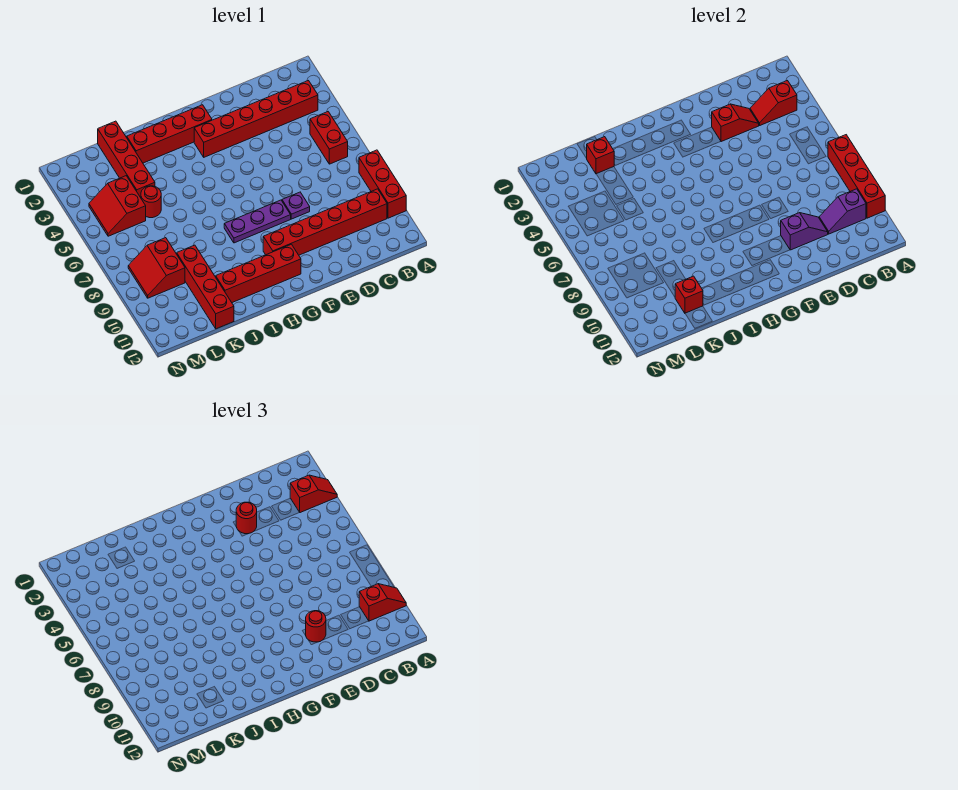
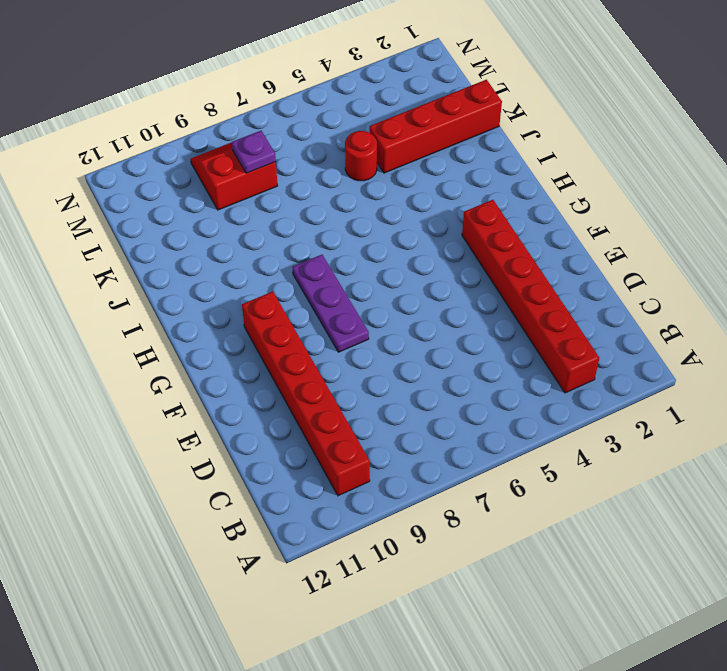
purple plate L8 level 2 -> purple plate E8 level 1
none -> red brick A8:A10 level 1
none -> red brick B5:B6 level 1
none -> red brick G2:J2 level 1

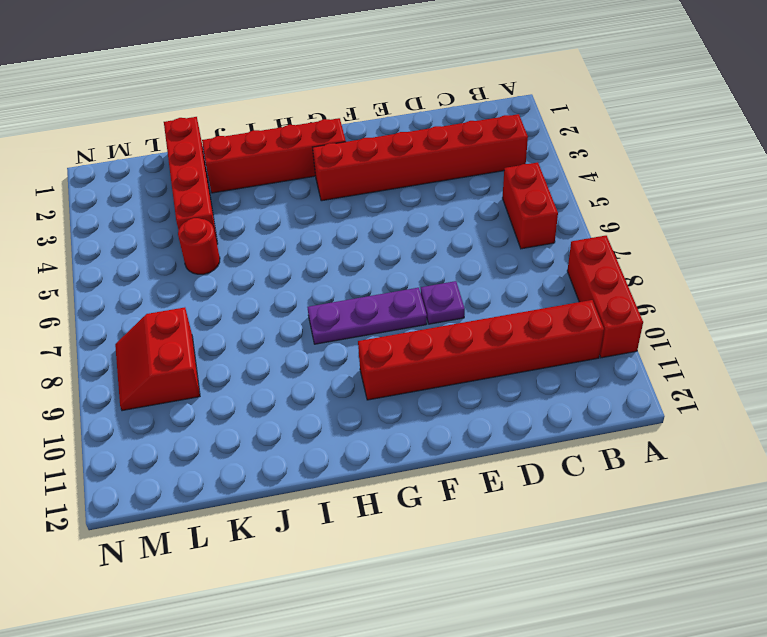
none -> red brick G11:J11 level 1
none -> red brick K9:K12 level 1
none -> red slope L4:M5 level 1 top L

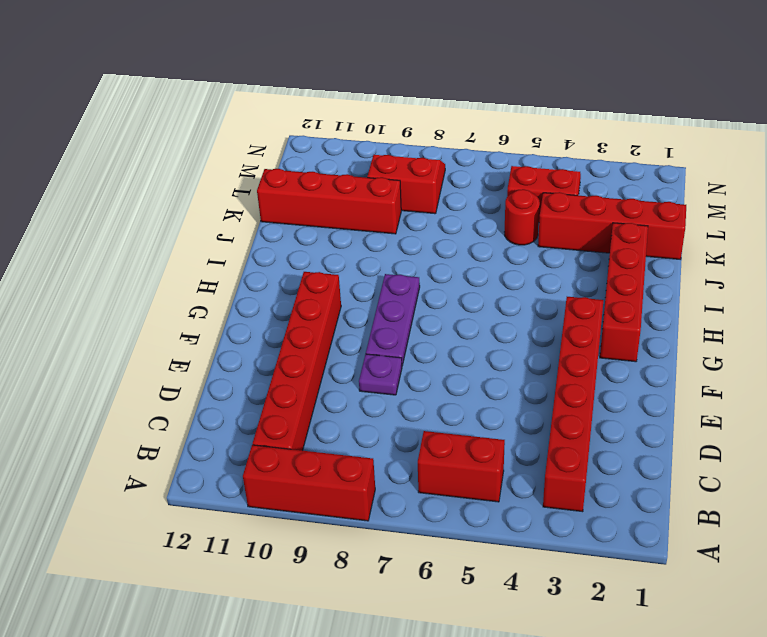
none -> red brick G11:J11 level 1
none -> red brick A7:A10 level 2
none -> red slope B3:C3 level 2 top B

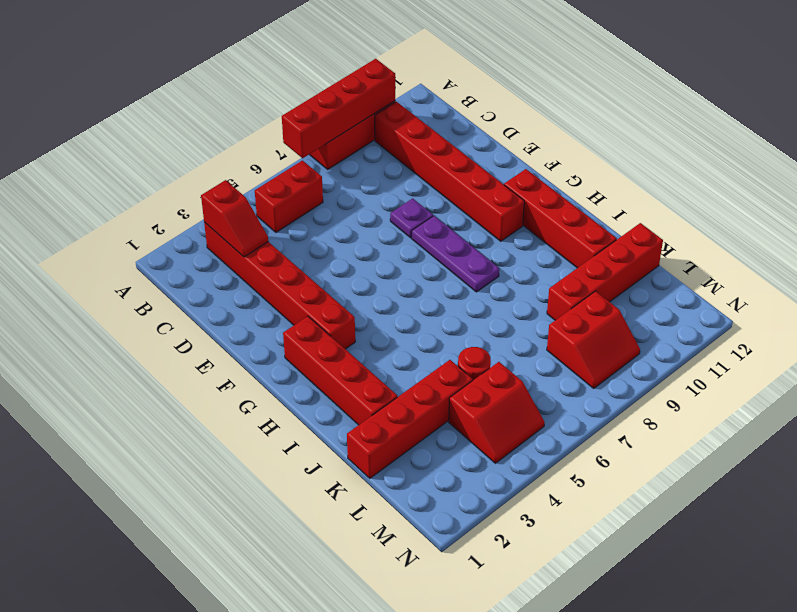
none -> purple slope B10:C10 level 2 top B
none -> red slope D3:E3 level 2 top E
none -> purple slope D10:E10 level 2 top E

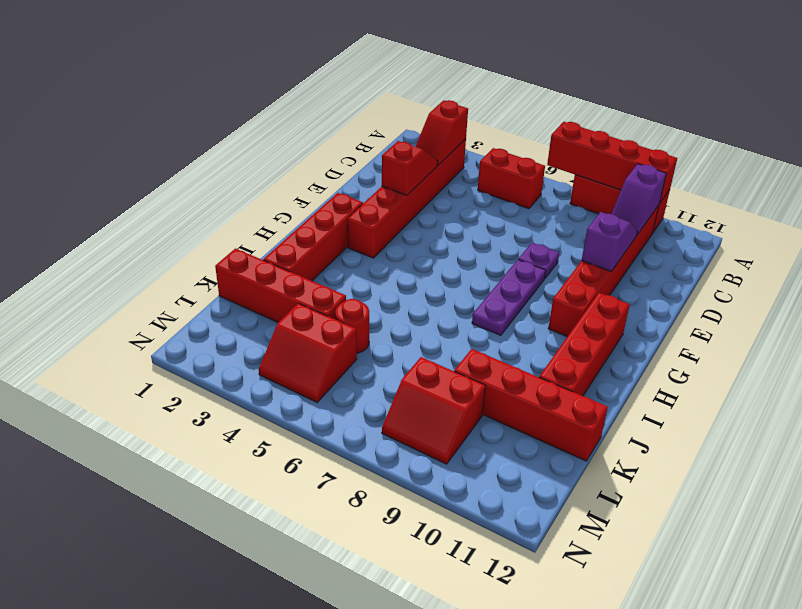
none -> red brick K2 level 2
none -> red brick K11 level 2
none -> red slope A3:B3 level 3 top B

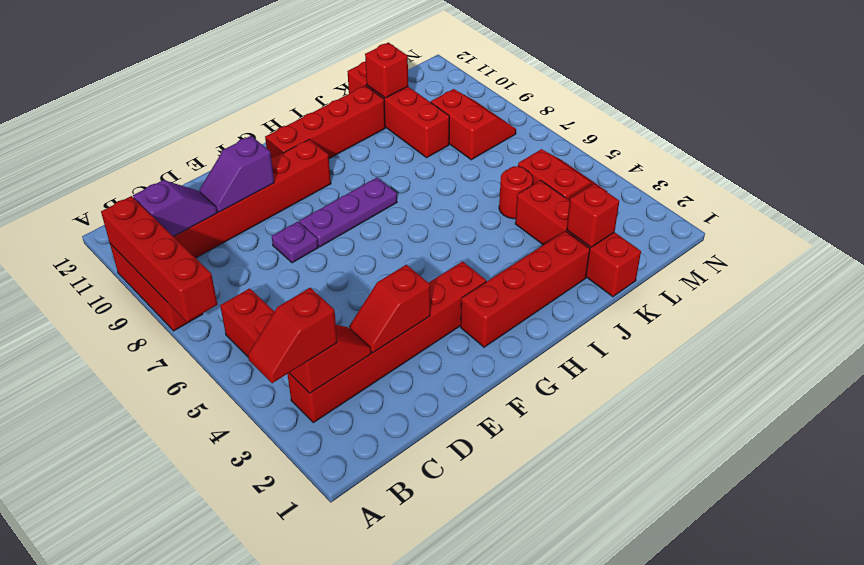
none -> red slope A10:B10 level 3 top B
none -> red round brick E3 level 3
none -> red round brick E10 level 3

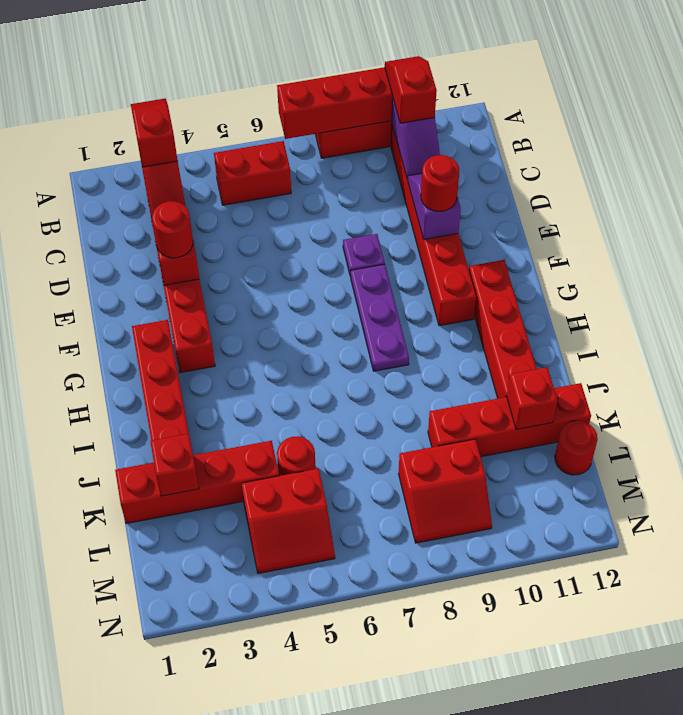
red round brick L12 level 1 -> none

